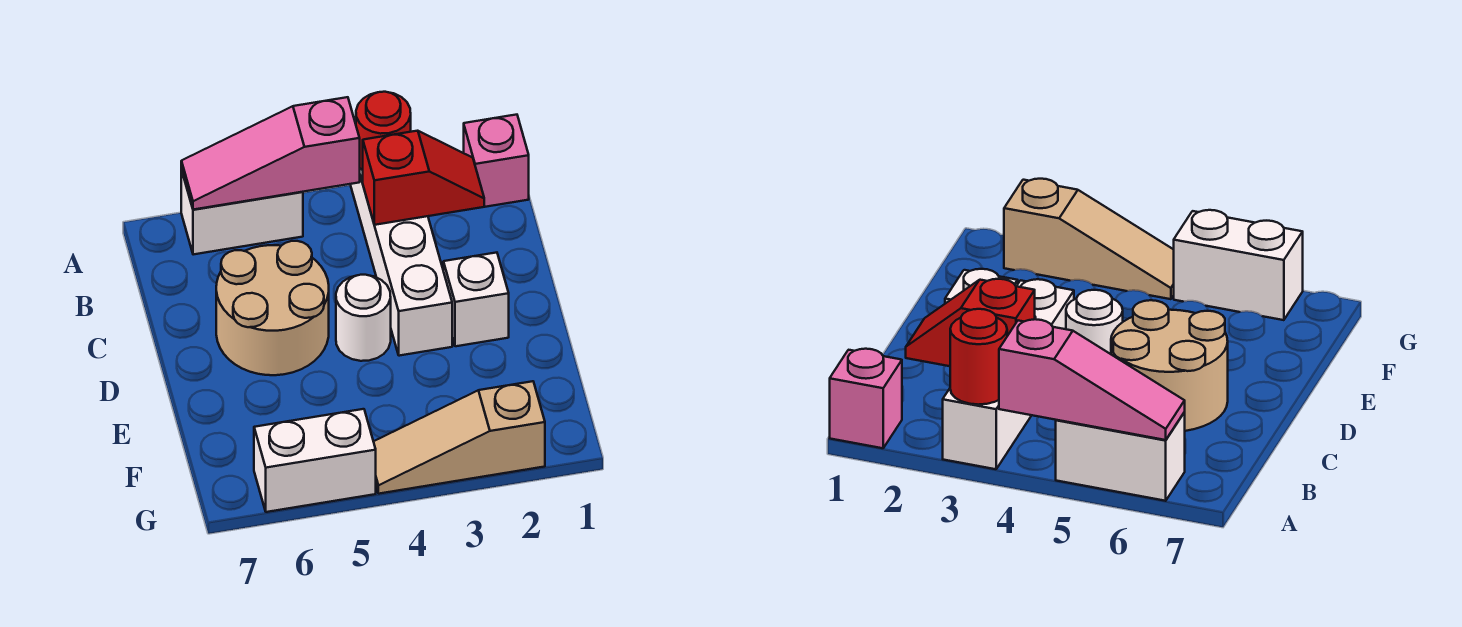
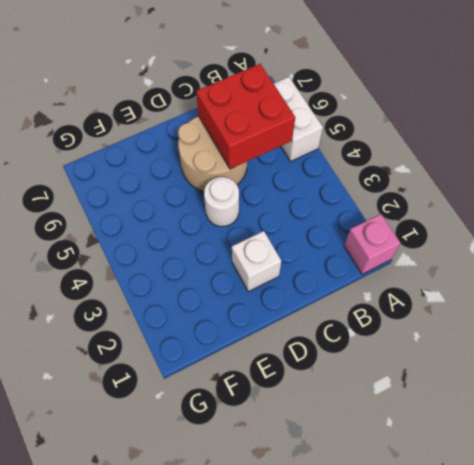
red brick B5:C6 level 2 -> none
none -> white brick A3:D3 level 1
none -> tan slope G2:G4 level 1 top 2

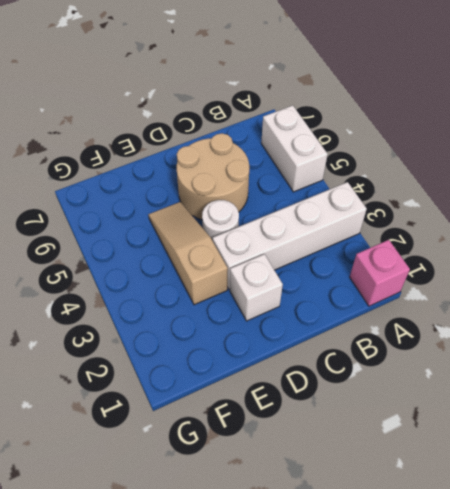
tan slope E3:E5 level 1 top 3 -> tan slope G2:G4 level 1 top 2
none -> white brick G5:G6 level 1
none -> red round brick A3 level 2

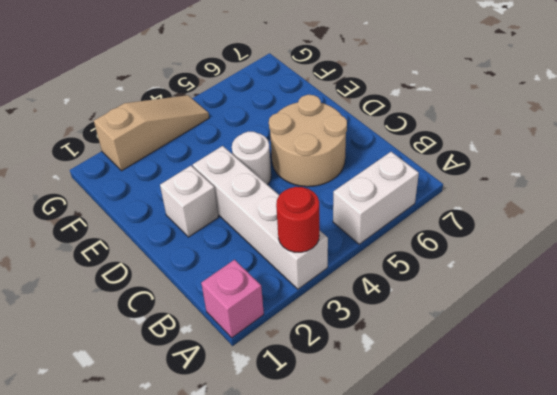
none -> white brick G5:G6 level 1
none -> pink slope A4:A6 level 2 top 4

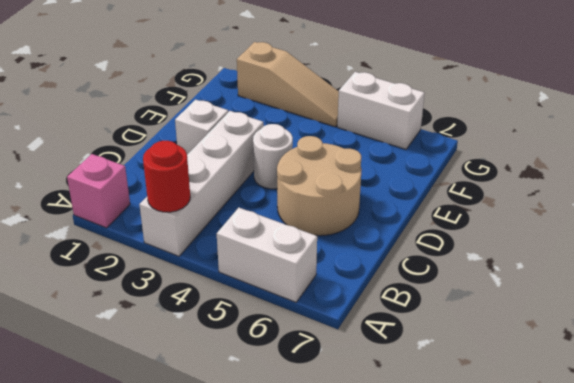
none -> pink slope A4:A6 level 2 top 4
none -> red slope B2:B3 level 2 top 3

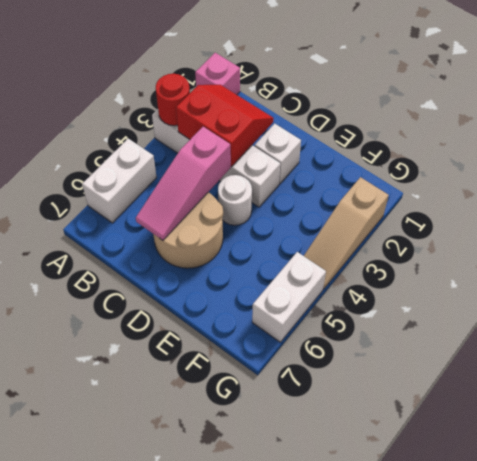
red slope B2:C3 level 2 top 3 -> red slope B2:B3 level 2 top 3
pink slope C4:C6 level 2 top 4 -> pink slope A4:A6 level 2 top 4

